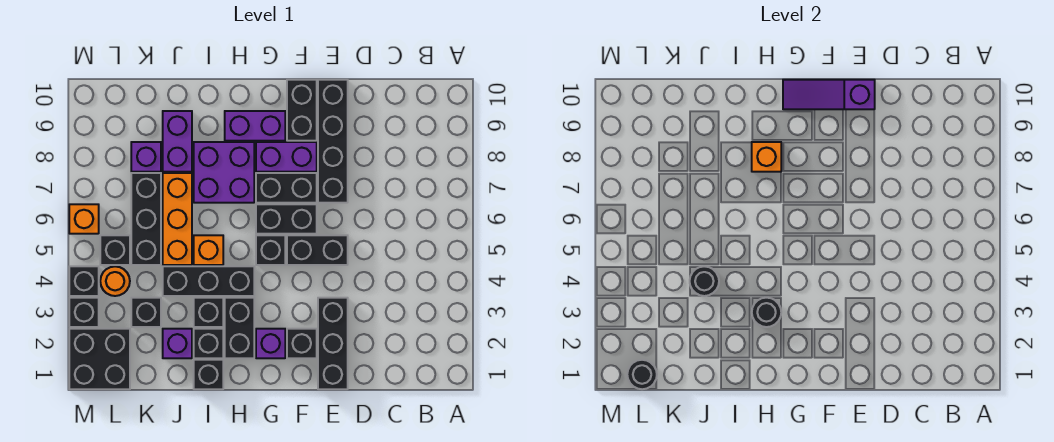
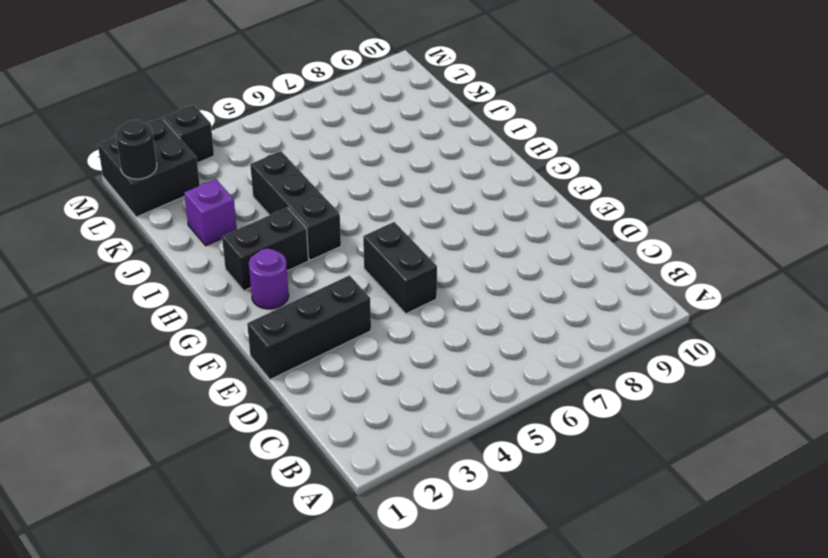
purple round brick G2 level 1 -> purple brick G2 level 1
none -> black brick E7:E10 level 1
none -> black brick F2 level 1
none -> black brick F6:G6 level 1
none -> black brick F7:G7 level 1

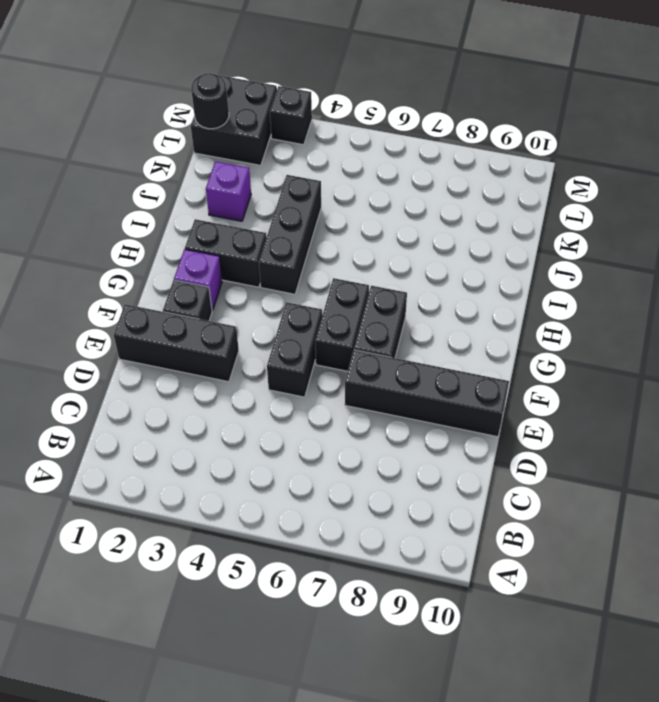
none -> purple brick F8:G8 level 1
none -> black brick F9:F10 level 1
none -> black brick G5 level 1
none -> purple brick G9:H9 level 1

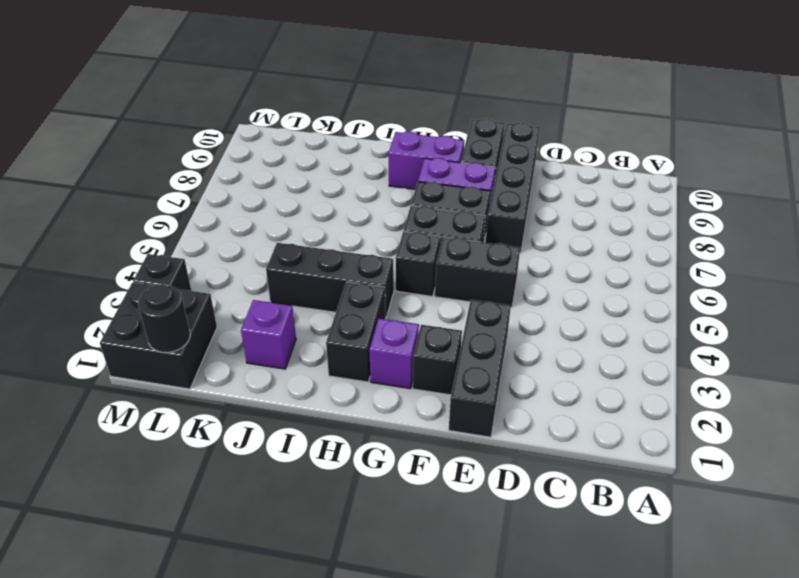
none -> purple brick H7:I8 level 1
none -> black brick I1 level 1
none -> black brick I2 level 1
none -> black brick I3 level 1

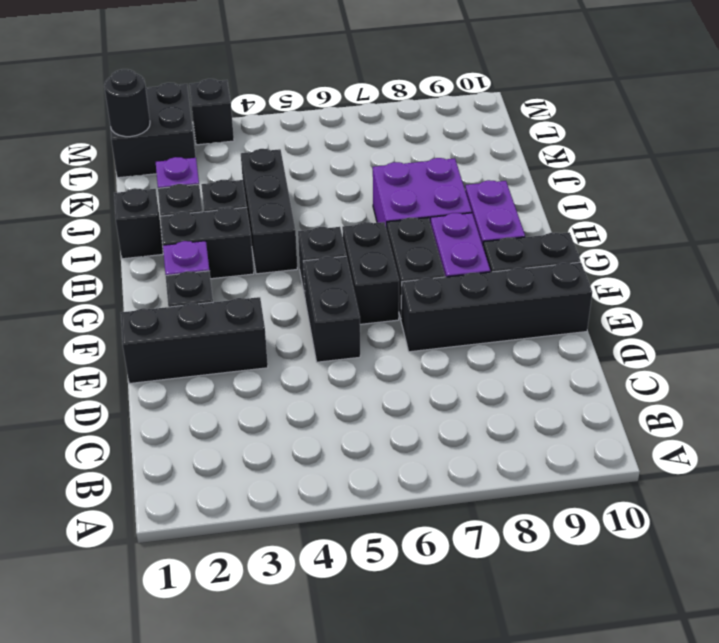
none -> orange brick I5 level 1
none -> orange brick J5:J7 level 1
none -> purple brick J8:J9 level 1
none -> black brick K3 level 1

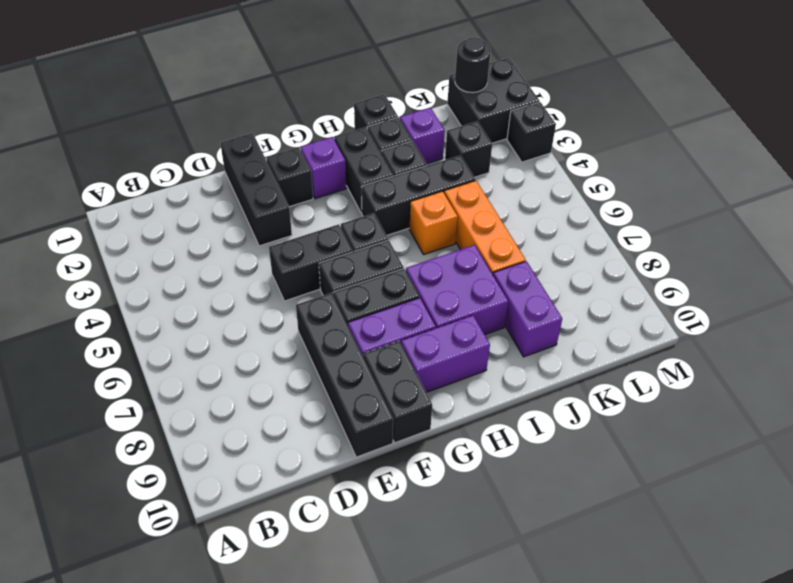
none -> black brick K5:K7 level 1
none -> purple brick K8 level 1
none -> orange round brick L4 level 1
none -> black brick L5 level 1

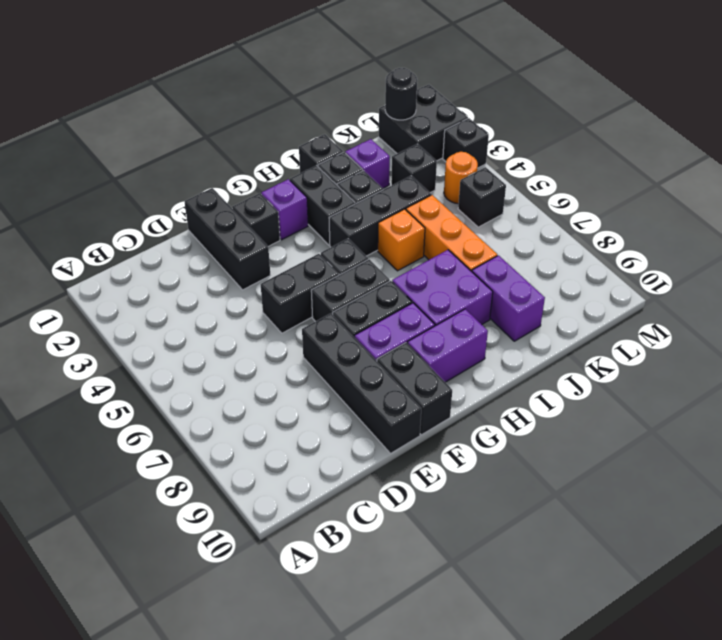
none -> black brick K5:K7 level 1
none -> purple brick K8 level 1
none -> black brick M4 level 1
none -> orange brick M6 level 1

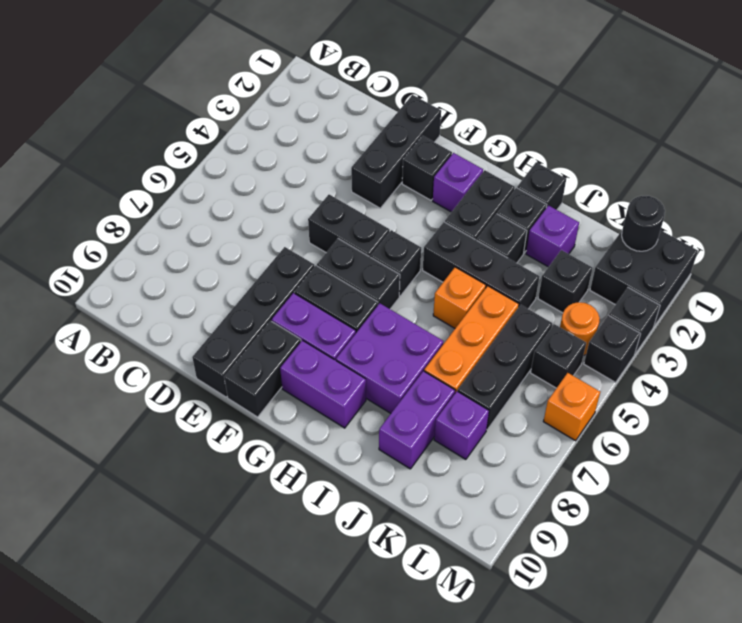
none -> purple slope E10:G10 level 2 top E
none -> black round brick H3 level 2
none -> orange brick H8 level 2
none -> black round brick J4 level 2

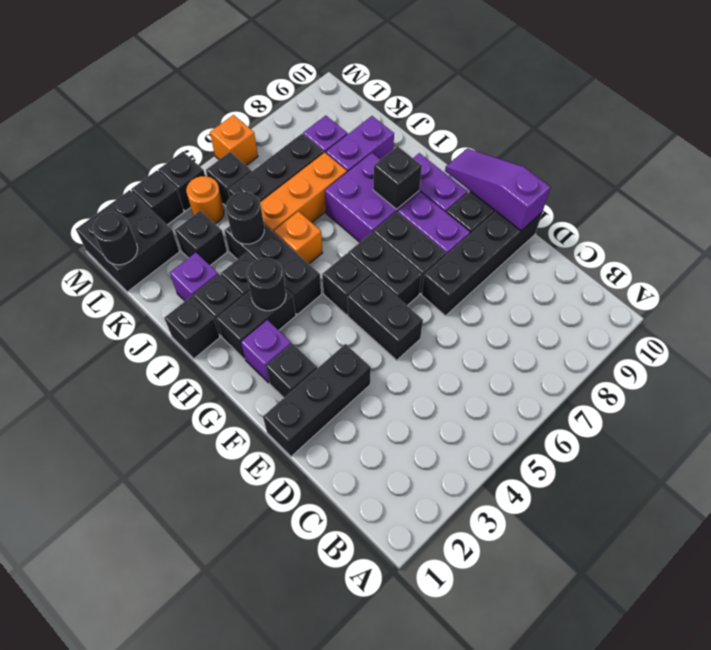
black brick H8 level 2 -> orange brick H8 level 2

